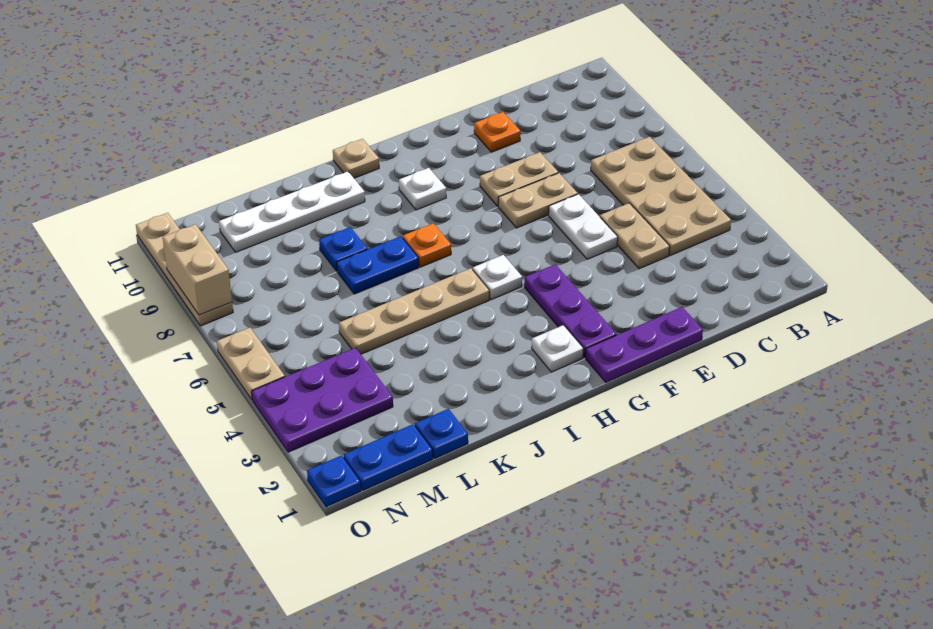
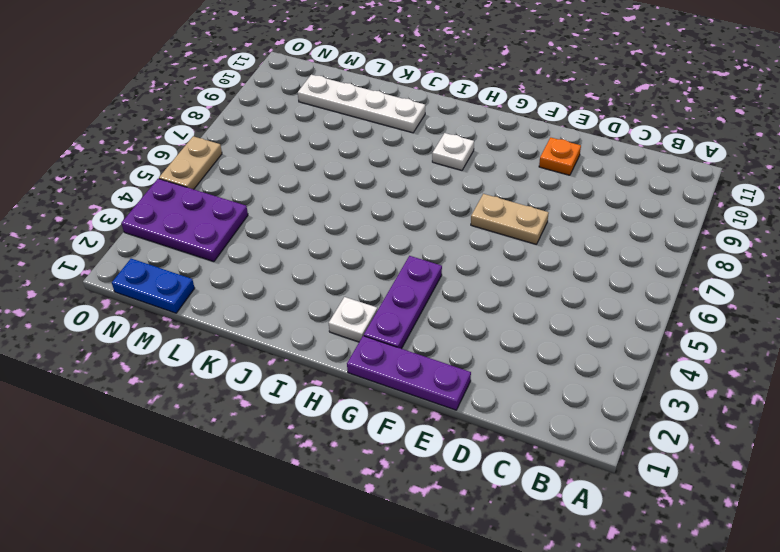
none -> tan plate B4:C7 level 1
none -> tan plate D4:D5 level 1
none -> white plate E5:E6 level 1

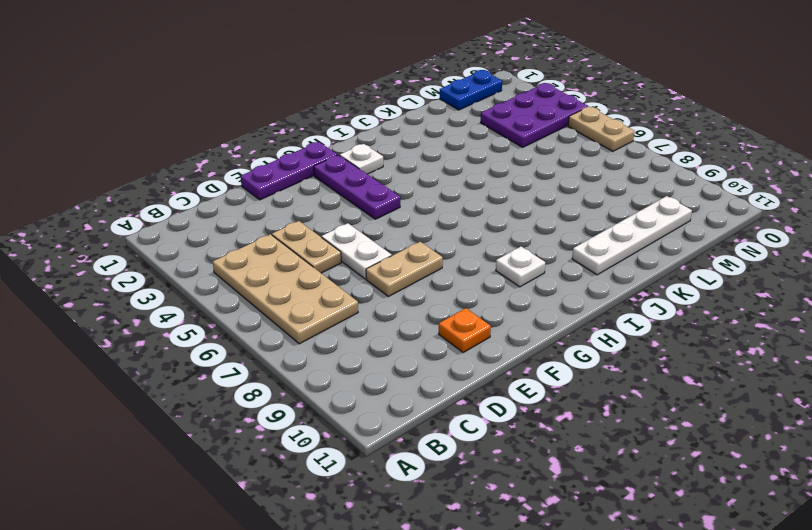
none -> tan plate E8:F8 level 1
none -> white plate H5 level 1
none -> tan plate I5:L5 level 1

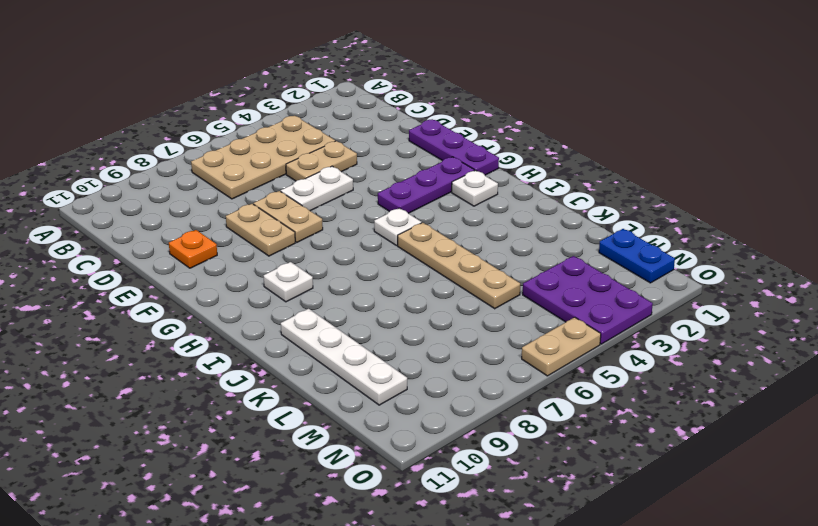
none -> orange plate I7 level 1
none -> tan plate I11 level 1
none -> blue plate J7:K7 level 1

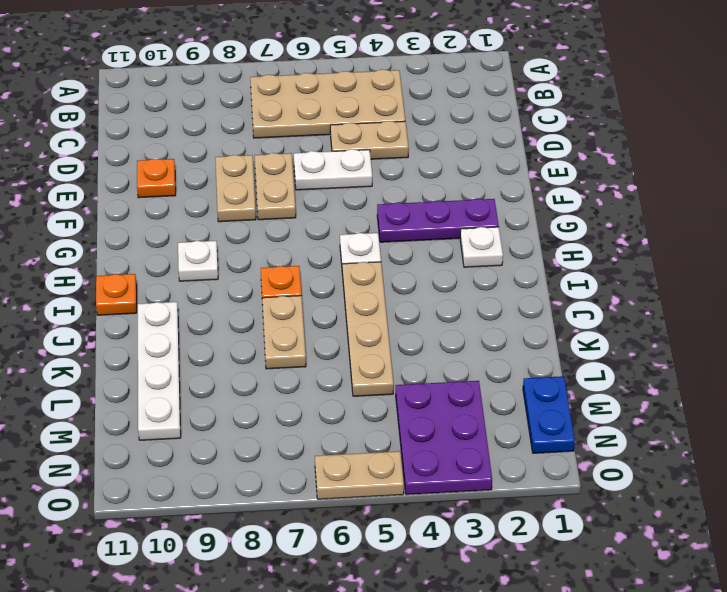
orange plate I11 level 1 -> tan plate I11 level 1
tan plate J7:K7 level 1 -> blue plate J7:K7 level 1
none -> purple plate E1:G1 level 1
none -> blue plate K8 level 1
none -> blue plate L1 level 1

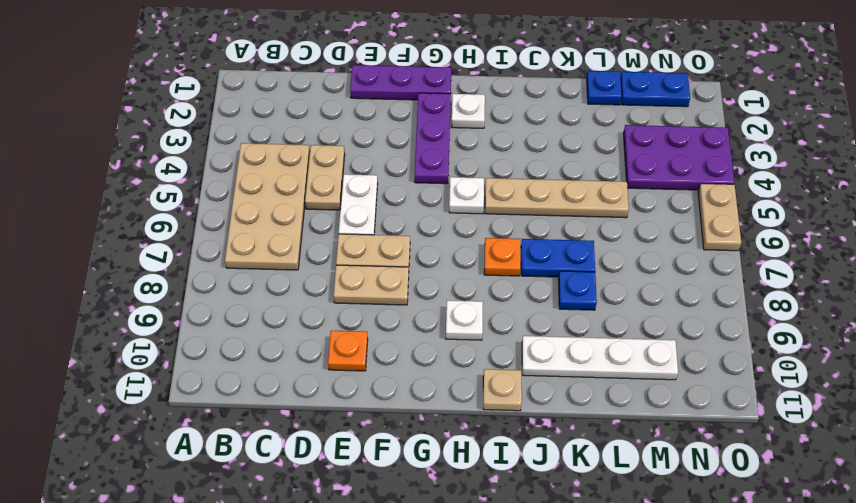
none -> blue plate O1 level 1
none -> tan plate O8:O11 level 1
none -> tan brick O8:O9 level 2

